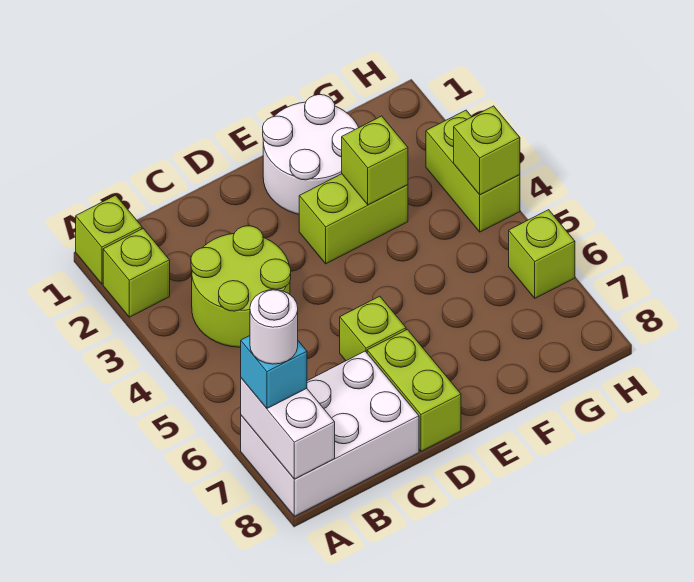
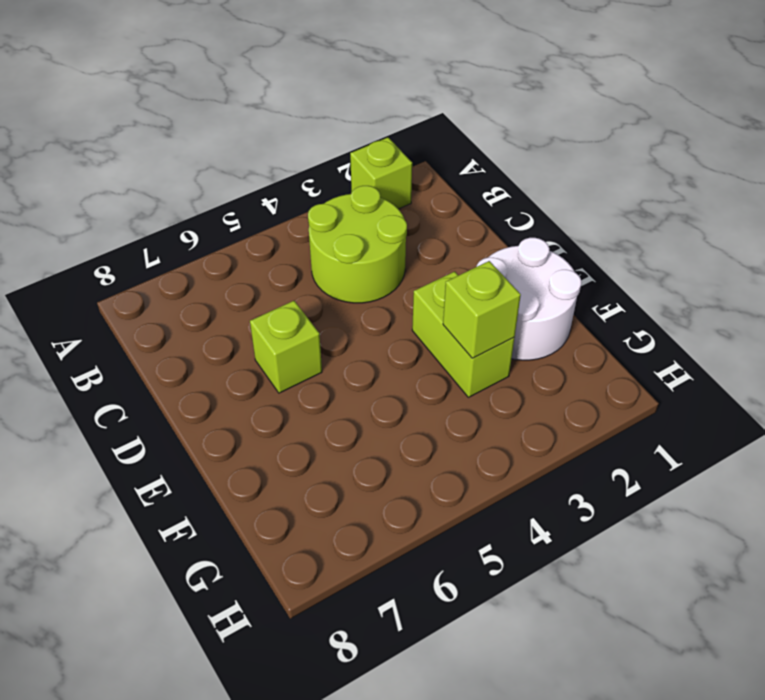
none -> lime brick A1 level 1
none -> white brick A7:C8 level 1
none -> lime brick D7:D8 level 1

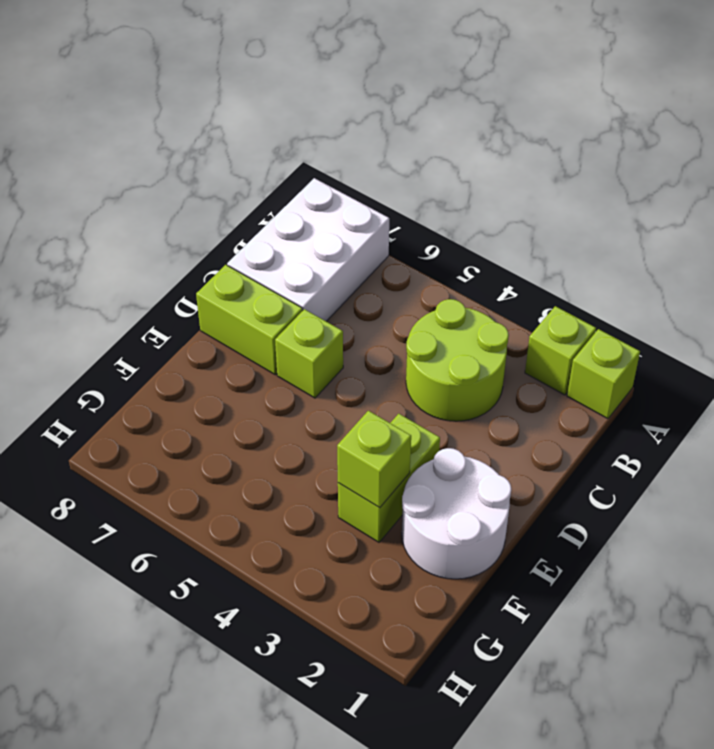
none -> lime brick H3:H4 level 1
none -> lime brick H6 level 1
none -> white brick A7:A8 level 2

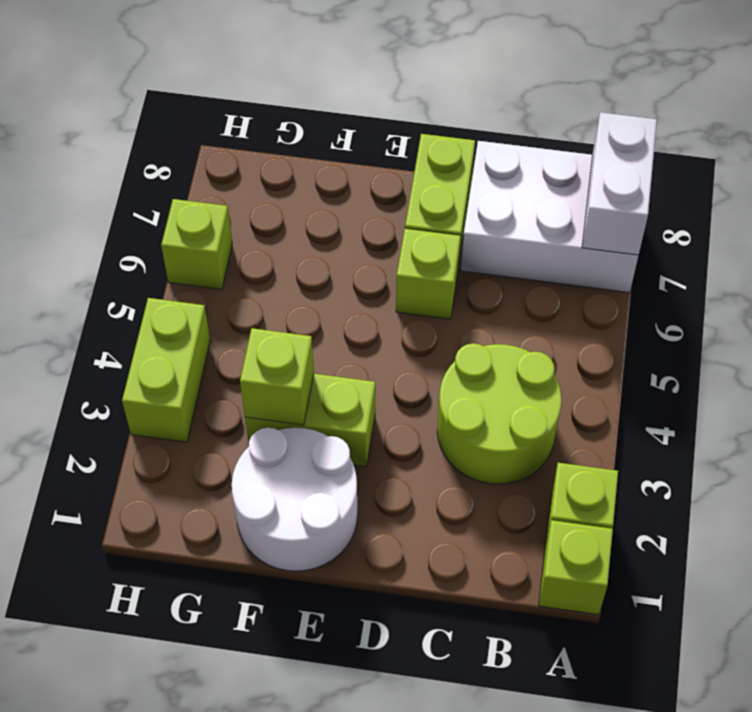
none -> lime brick H4 level 2
none -> cyan brick A7 level 3
none -> white round brick A7 level 4

